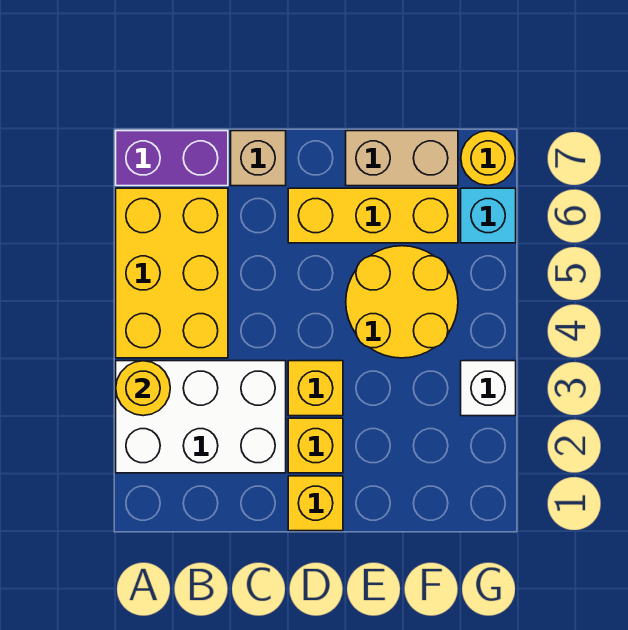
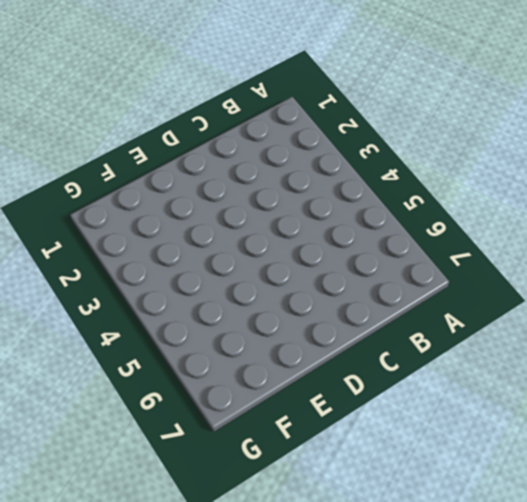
none -> white brick A2:C3 level 1
none -> yellow brick A4:B6 level 1
none -> purple brick A7:B7 level 1

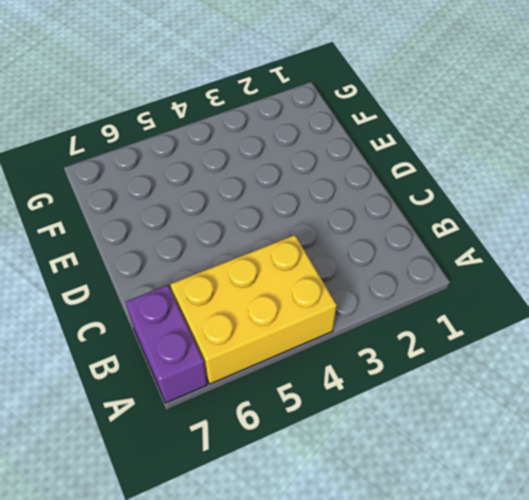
none -> white brick A2:C3 level 1
none -> tan brick C7 level 1
none -> yellow brick D1 level 1

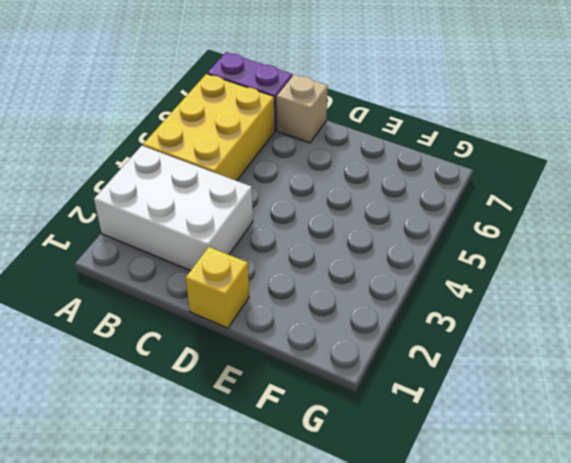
none -> yellow brick D2 level 1
none -> yellow brick D3 level 1
none -> yellow brick D6:F6 level 1

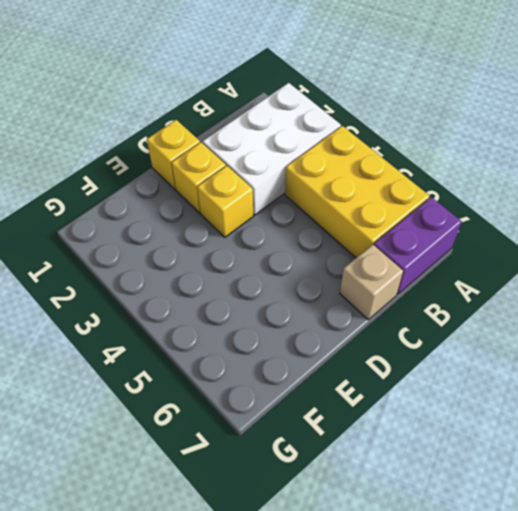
none -> yellow brick D6:F6 level 1
none -> yellow round brick E4:F5 level 1
none -> tan brick E7:F7 level 1

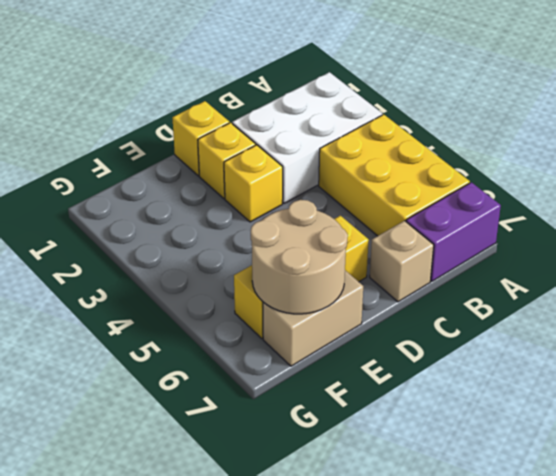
tan round brick E6:F7 level 2 -> none
none -> yellow round brick E4:F5 level 1
none -> white brick G3 level 1
none -> cyan brick G6 level 1

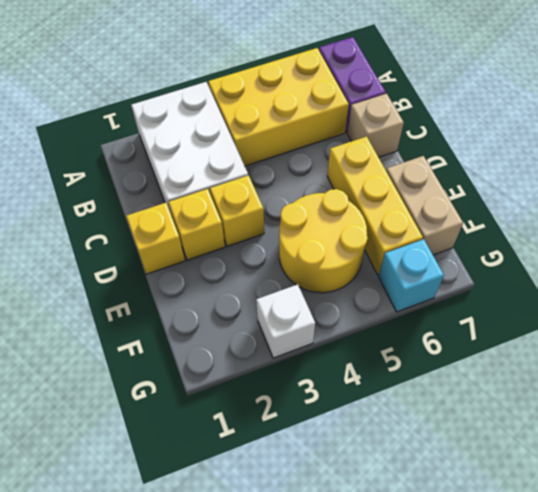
none -> yellow round brick G7 level 1
none -> yellow round brick A3 level 2

